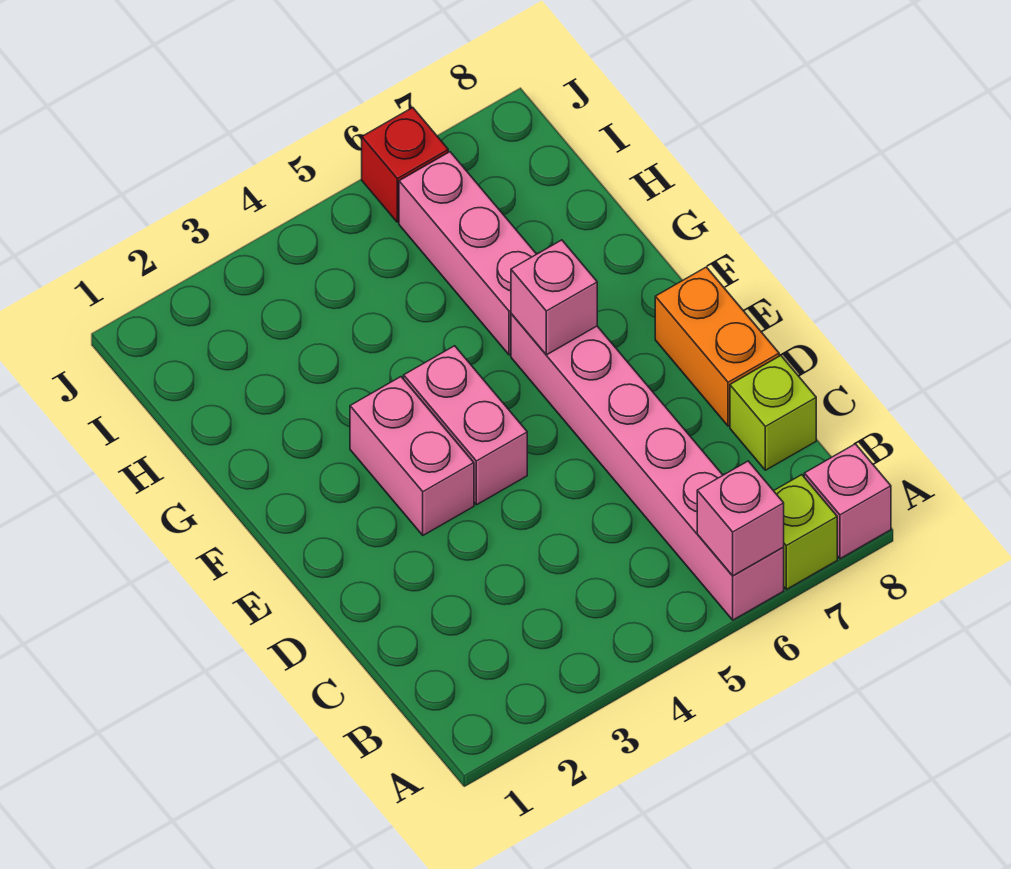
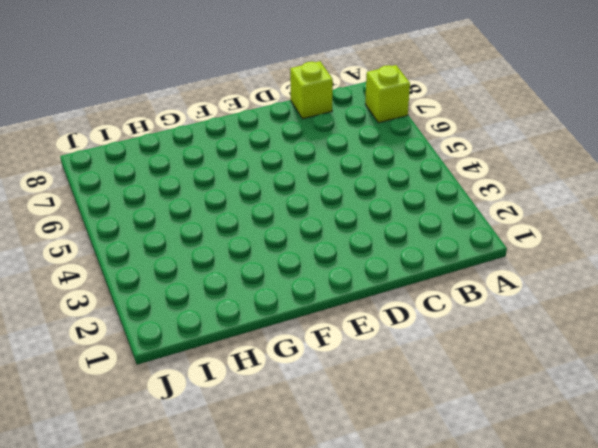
none -> pink brick A6:F6 level 1
none -> pink brick A8 level 1

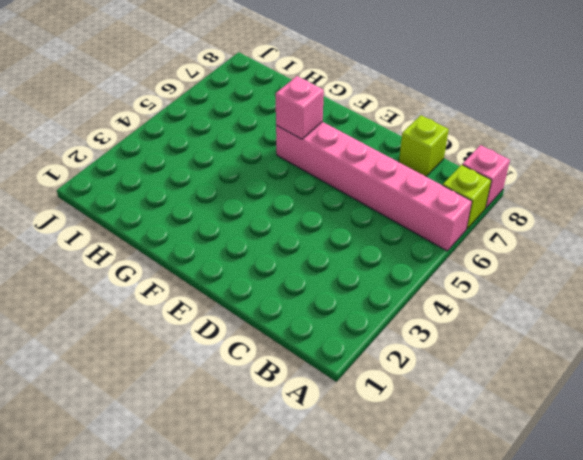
none -> orange brick D8:E8 level 1
none -> pink brick E3:F3 level 1

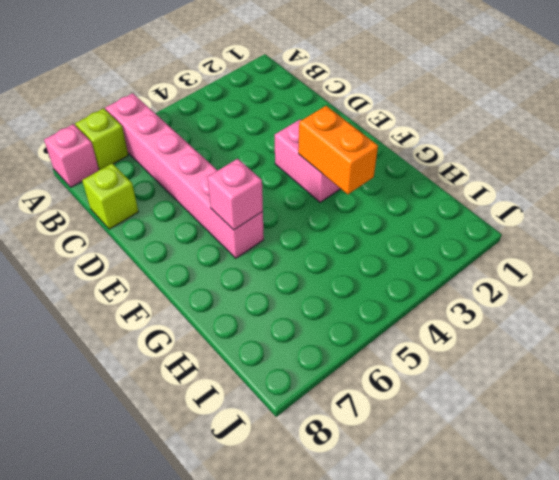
orange brick F3:G3 level 2 -> orange brick D8:E8 level 1
none -> pink brick E4:F4 level 1
none -> pink brick G6:I6 level 1

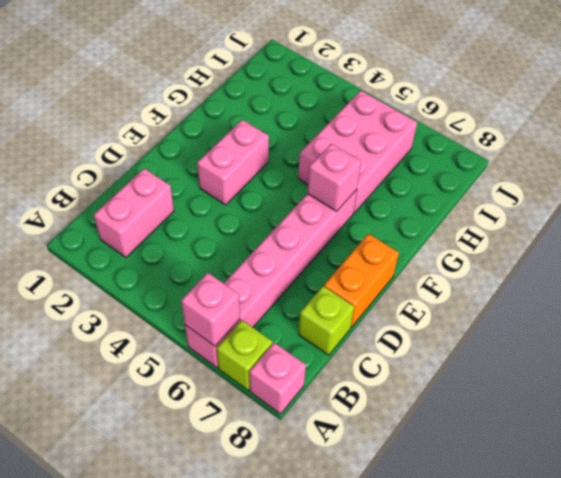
pink brick B2:C2 level 1 -> pink brick E4:F4 level 1
pink brick G5:I6 level 1 -> pink brick G6:I6 level 1
none -> red brick J6 level 1

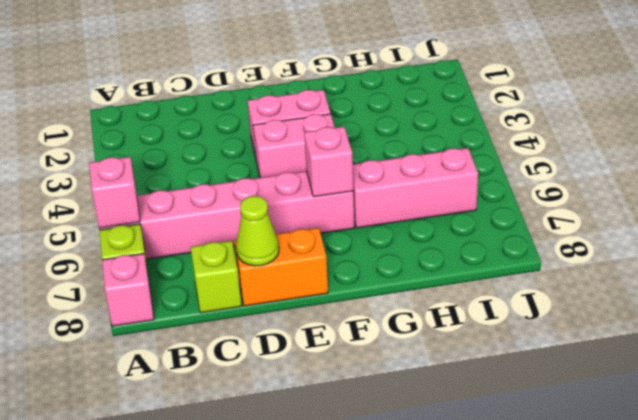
lime cone D8 level 2 -> none
none -> red brick J6 level 1

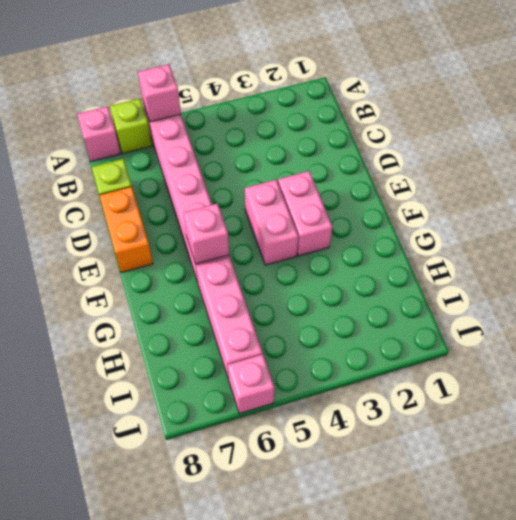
pink brick J6 level 1 -> red brick J6 level 1

